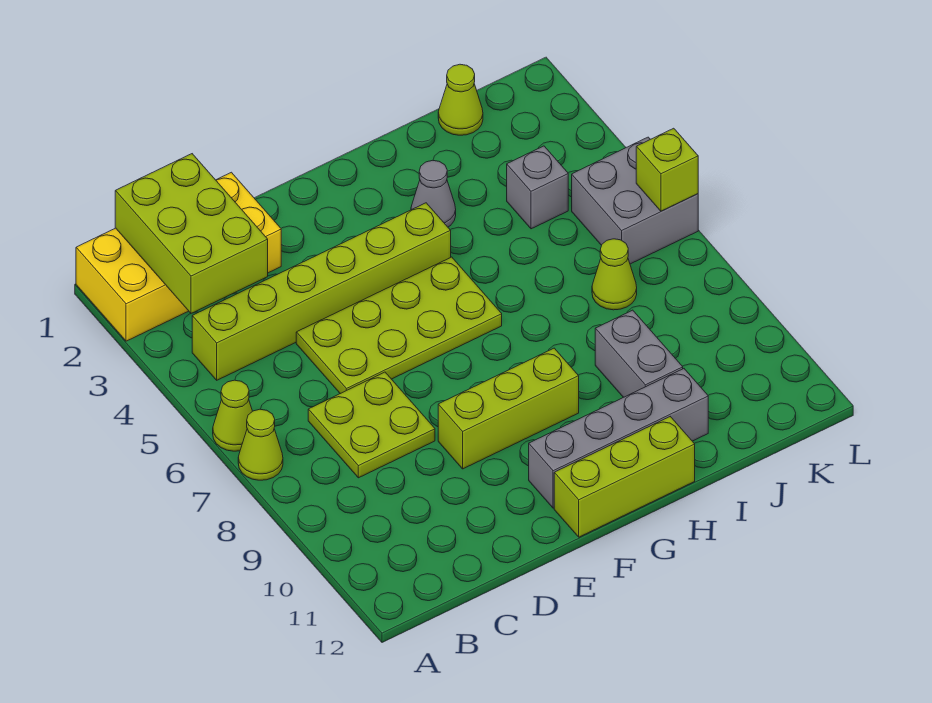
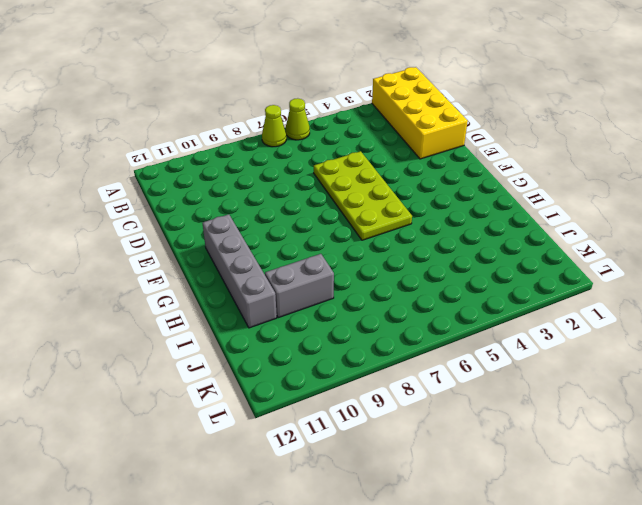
none -> lime brick B4:G4 level 1
none -> lime plate C7:D8 level 1
none -> lime brick E9:G9 level 1

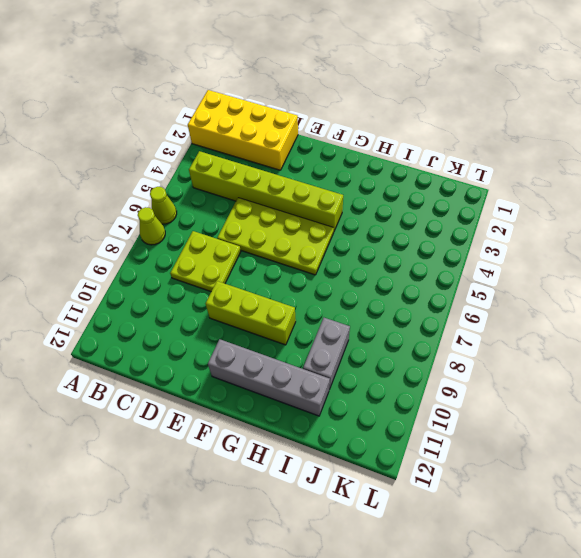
none -> lime brick F12:H12 level 1
none -> grey cone H3 level 1
none -> lime cone J1 level 1

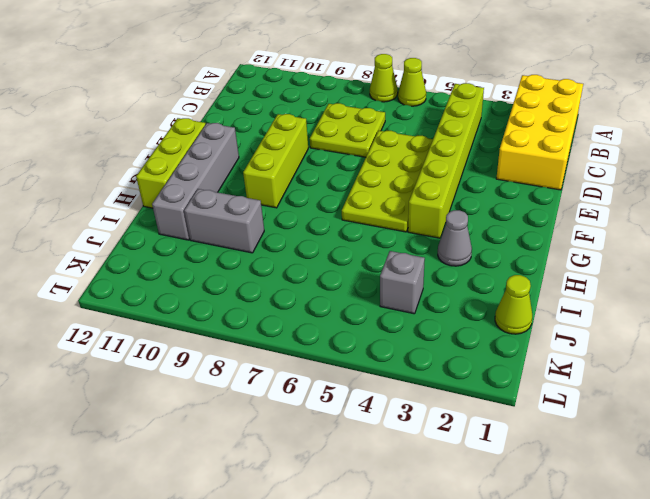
none -> lime cone J7 level 1
none -> grey brick K5:L6 level 1
none -> lime brick B1:C3 level 2

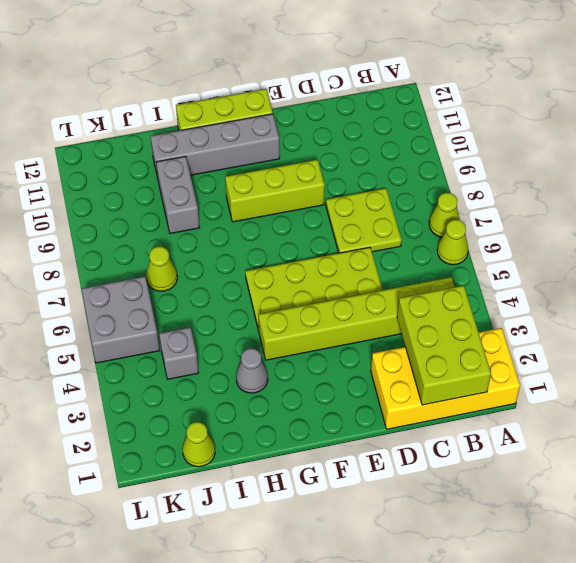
none -> lime brick L6 level 2

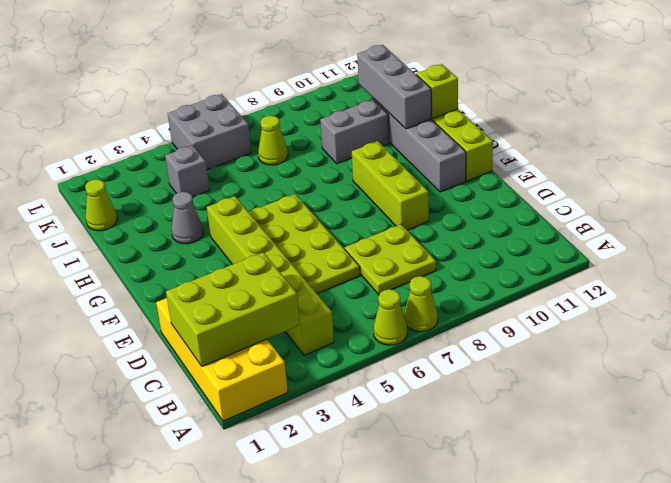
grey brick H11:J11 level 2 -> none
lime brick H12 level 2 -> lime brick L6 level 2

